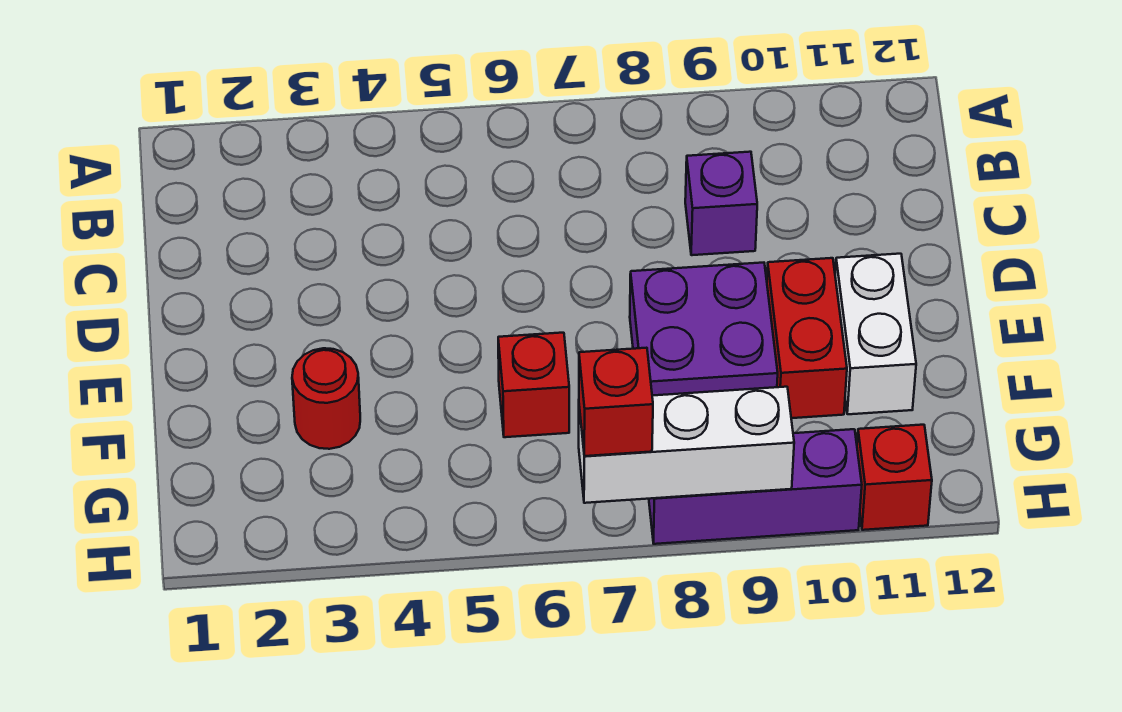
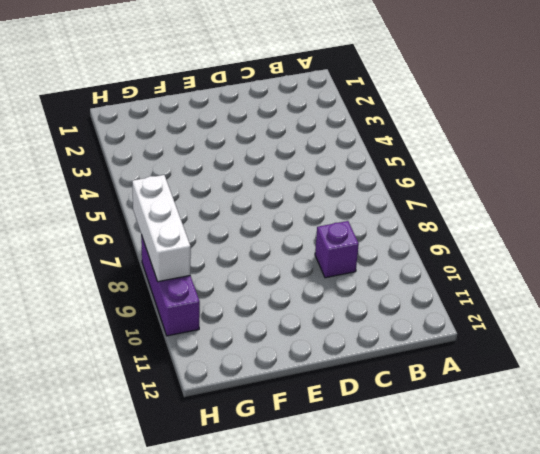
none -> purple brick E8:F9 level 1
none -> red brick E10:F10 level 1

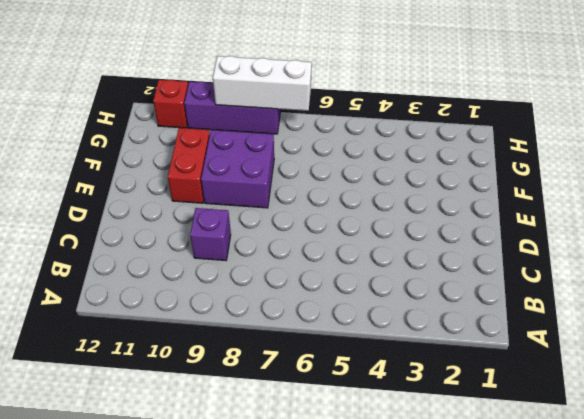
none -> white brick E11:F11 level 1
none -> red round brick F3 level 1

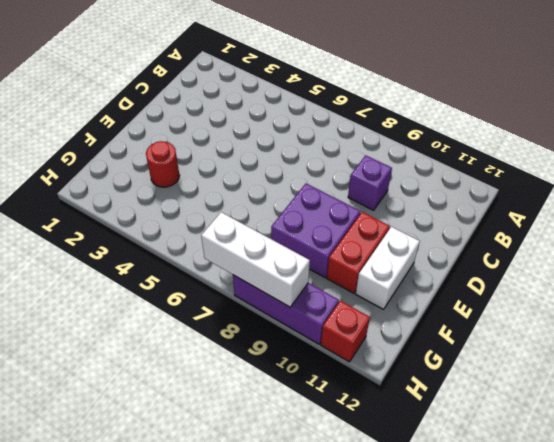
none -> red brick F6 level 1
none -> red brick H7 level 3

